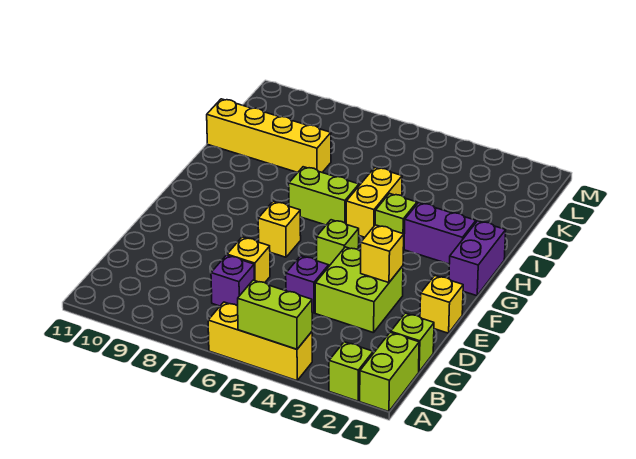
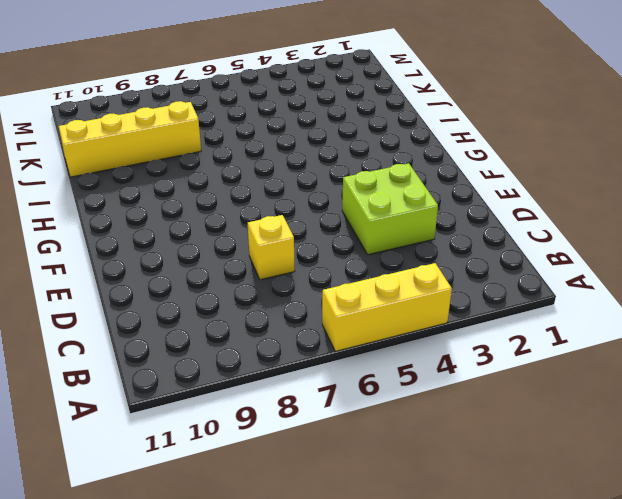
none -> lime brick A1:B1 level 1
none -> lime brick A2 level 1
none -> lime brick C1 level 1

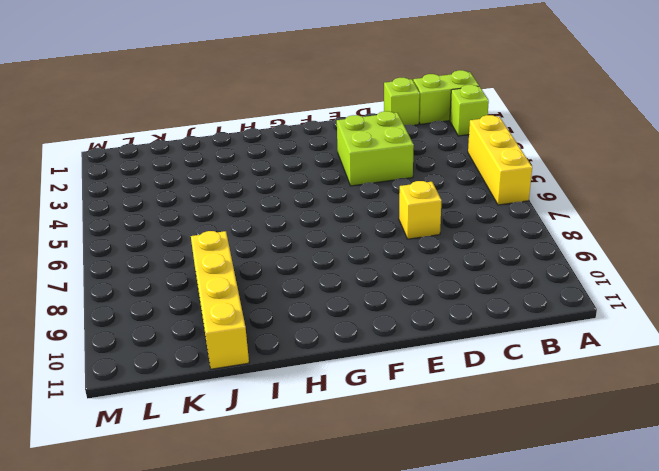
none -> purple brick C7 level 1
none -> purple brick D5 level 1
none -> yellow brick E1 level 1

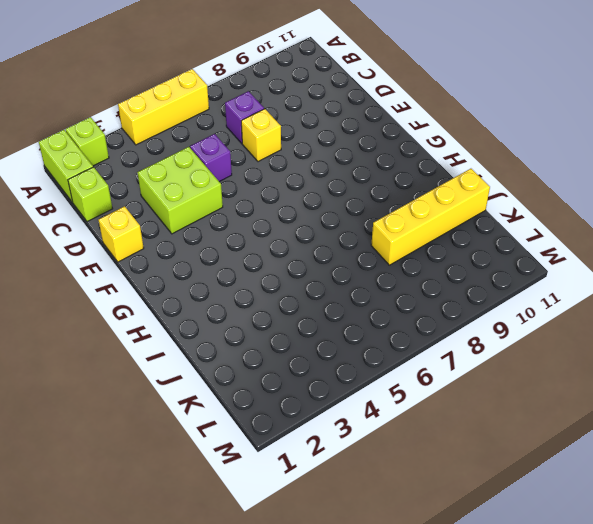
none -> lime brick F5 level 1
none -> yellow brick F7 level 1
none -> purple brick G1:H1 level 1

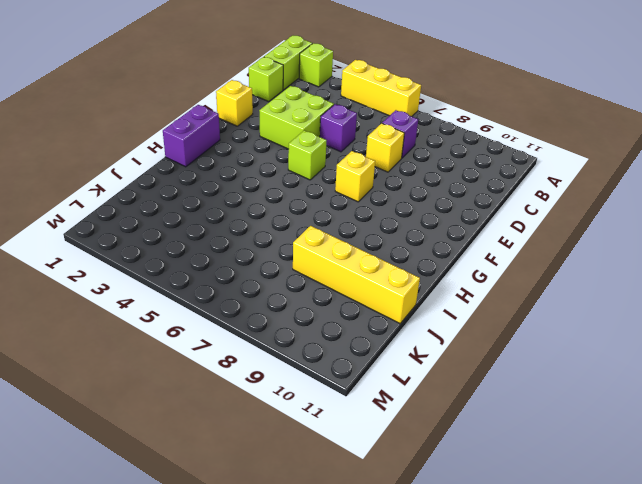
none -> purple brick H2:H3 level 1
none -> lime brick H4 level 1
none -> yellow brick H5:I5 level 1

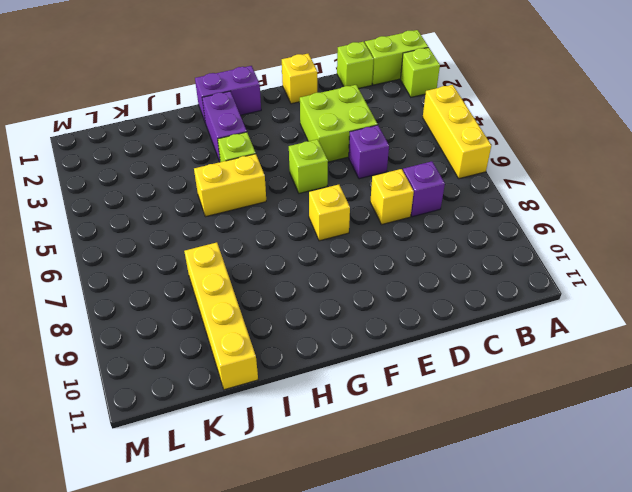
none -> lime brick H6:H7 level 1
none -> lime brick A4:A5 level 2
none -> yellow brick E3 level 2

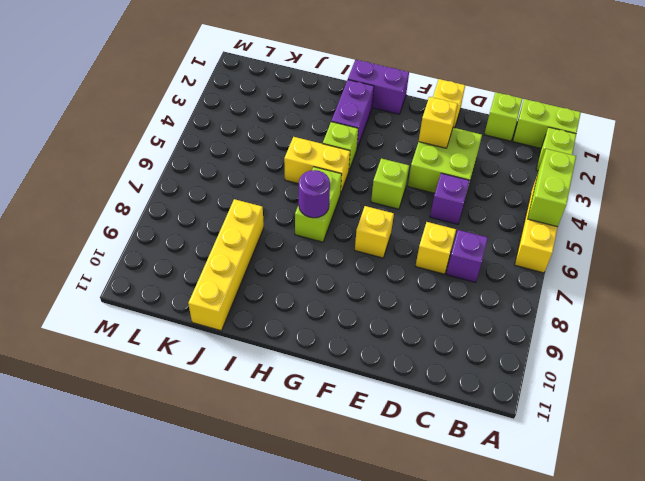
purple round brick H7 level 2 -> none

